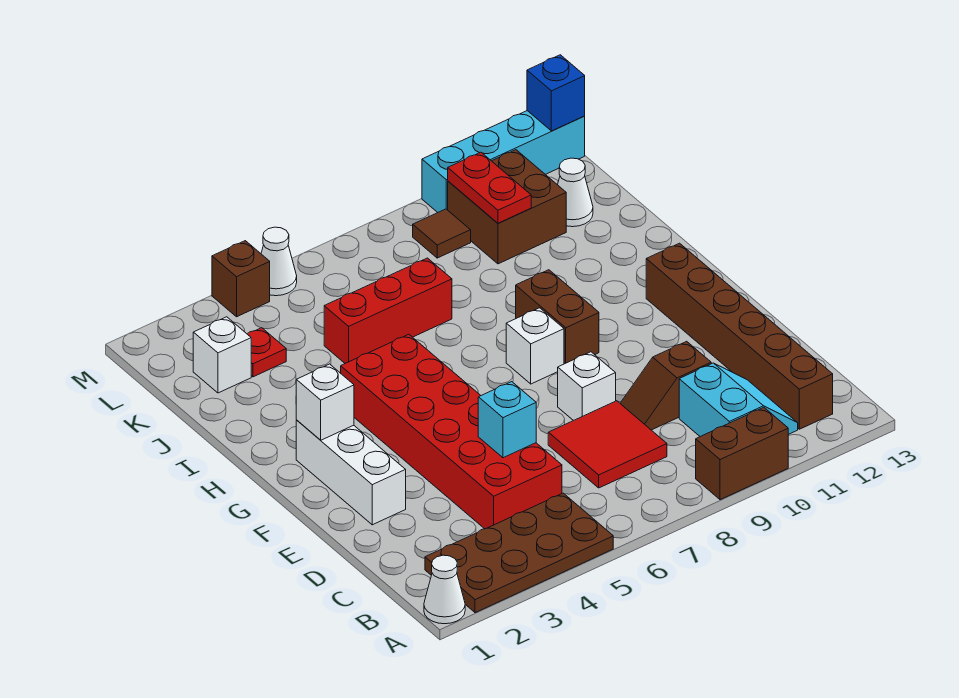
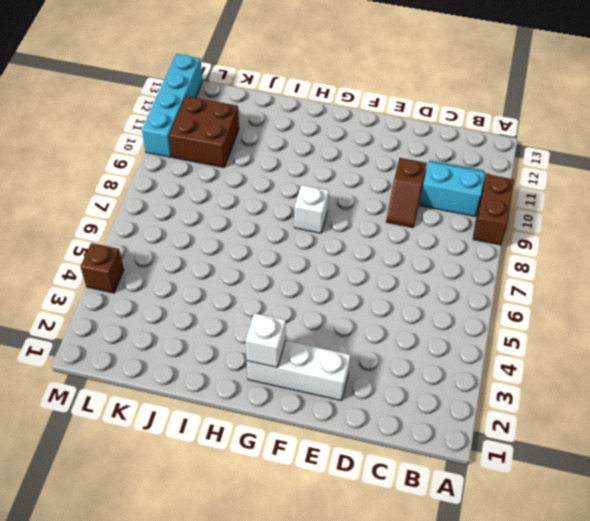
none -> white cone A1 level 1
none -> brown plate A2:B5 level 1
none -> brown brick B12:G12 level 1

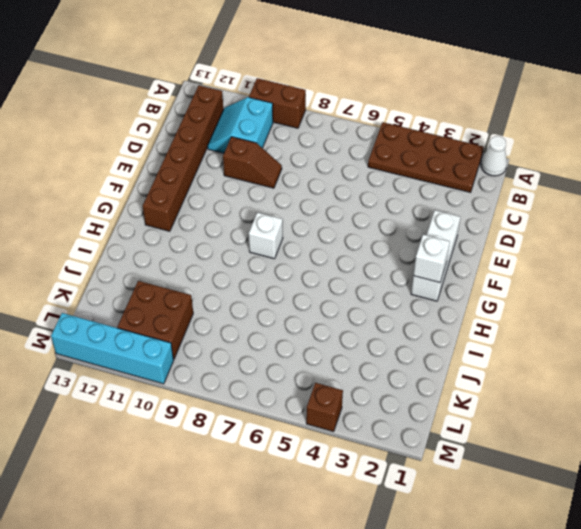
none -> red brick C4:H5 level 1
none -> red tile C7:D8 level 1
none -> white brick E8 level 1

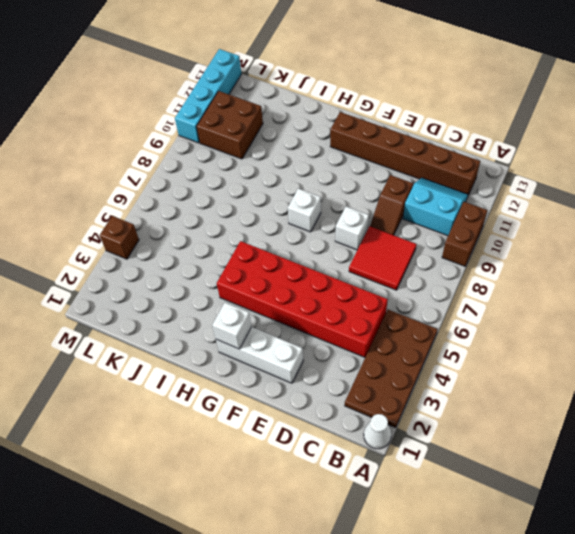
none -> brown brick G9:H9 level 1
none -> red brick J5:J7 level 1
none -> white brick K2 level 1

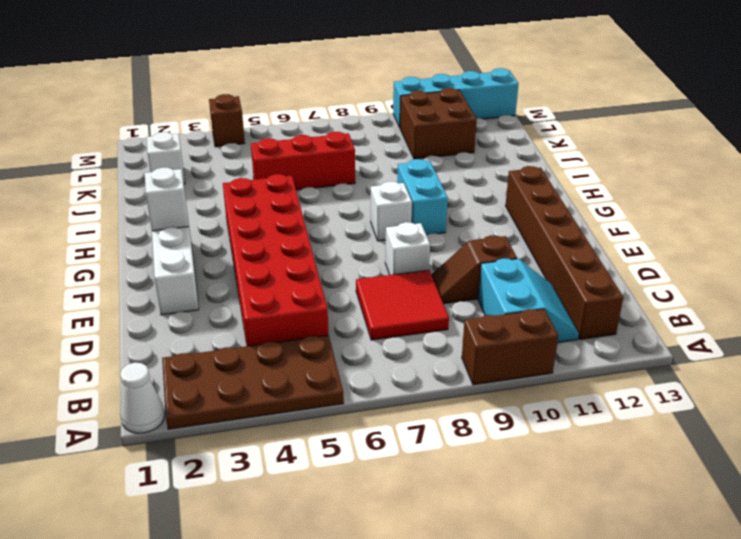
cyan brick G9:H9 level 1 -> brown brick G9:H9 level 1
none -> red plate K3 level 1
none -> white cone K12 level 1
none -> brown tile L9 level 1

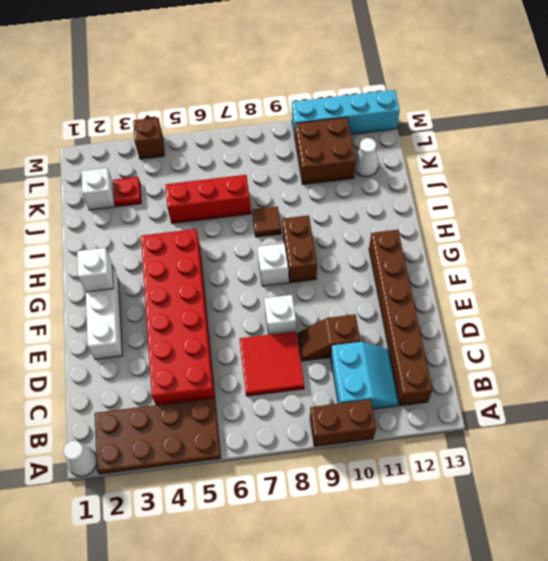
brown tile I8 level 1 -> brown tile L9 level 1
none -> white cone M5 level 1
none -> cyan brick D5 level 2
none -> red plate K10:L10 level 2

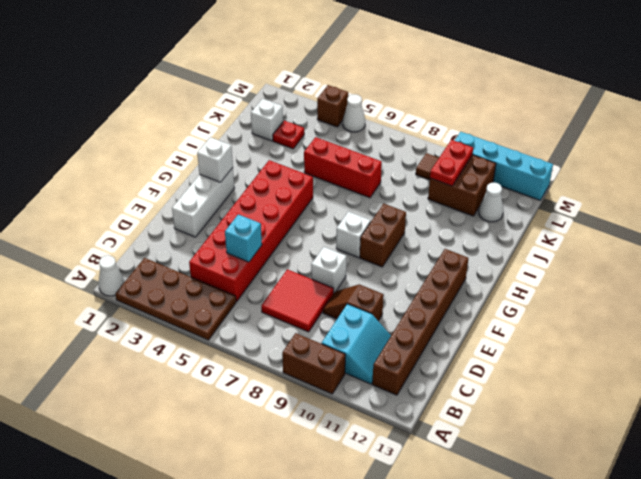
none -> blue brick M13 level 2

